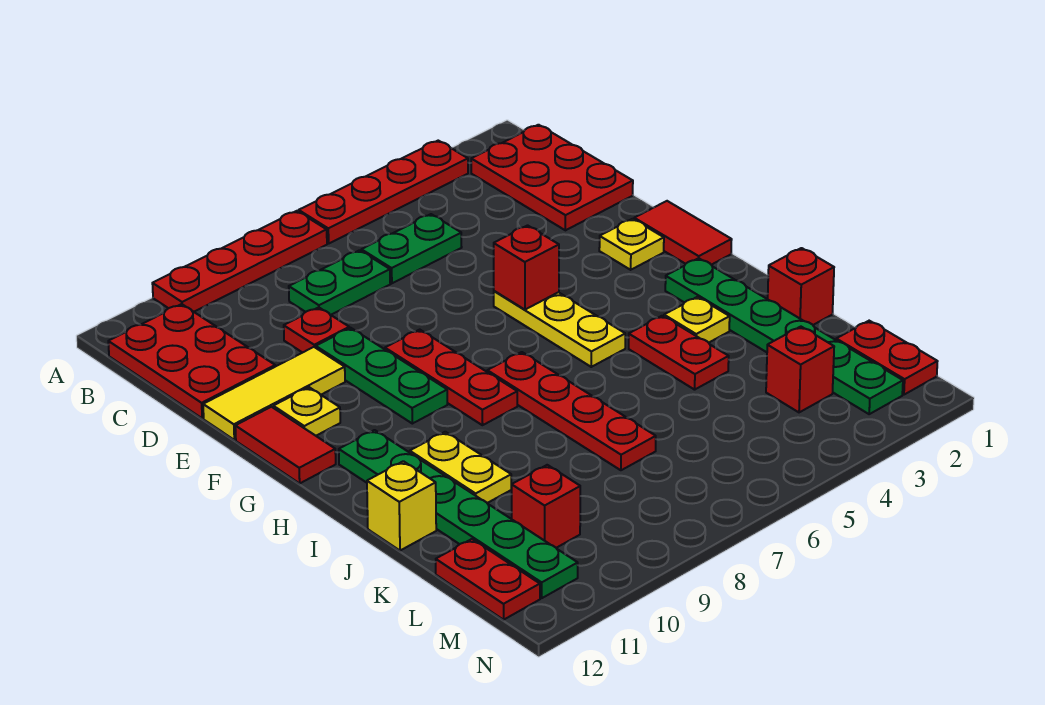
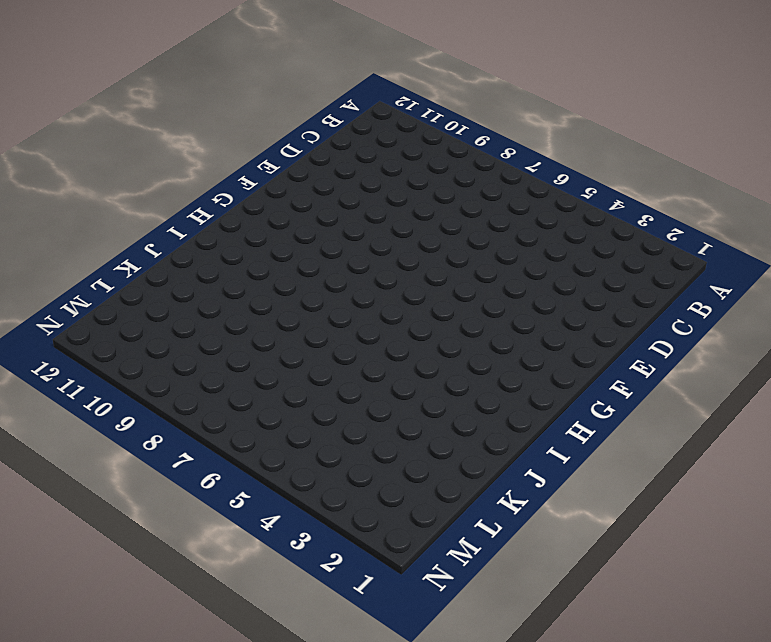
none -> red plate A3:A6 level 1
none -> red plate A7:A10 level 1
none -> red plate B1:D2 level 1

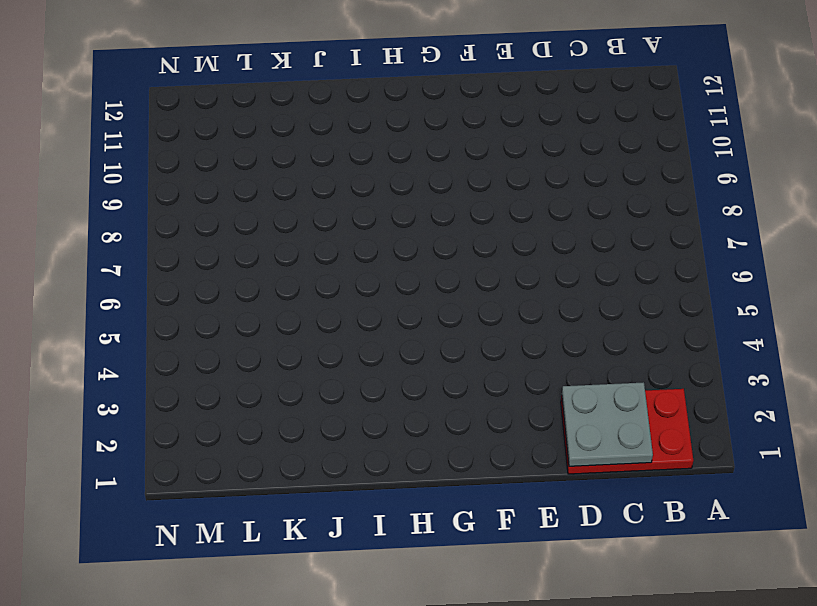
grey plate C1:D2 level 2 -> none
none -> red plate A3:A6 level 1
none -> red plate A7:A10 level 1
none -> red plate B11:D12 level 1

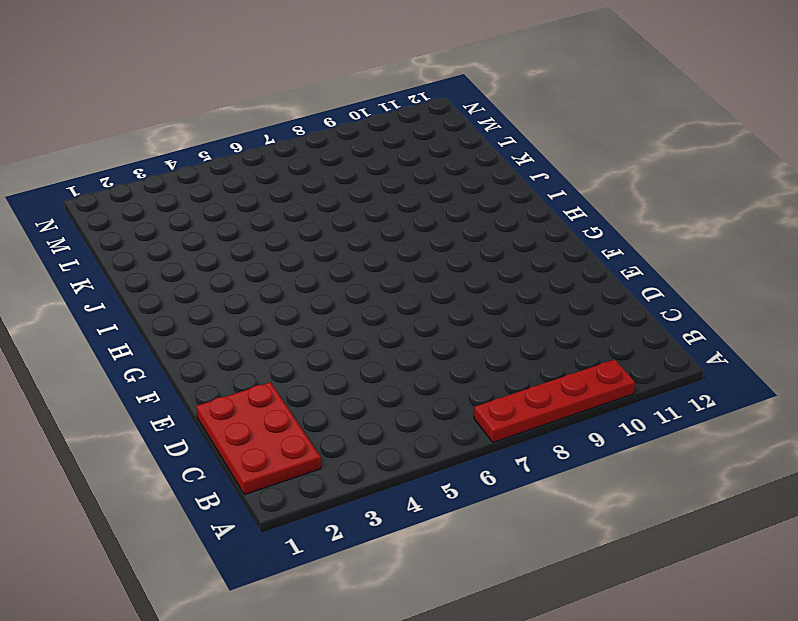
none -> red plate A3:A6 level 1
none -> red plate B11:D12 level 1
none -> green plate C5:C6 level 1

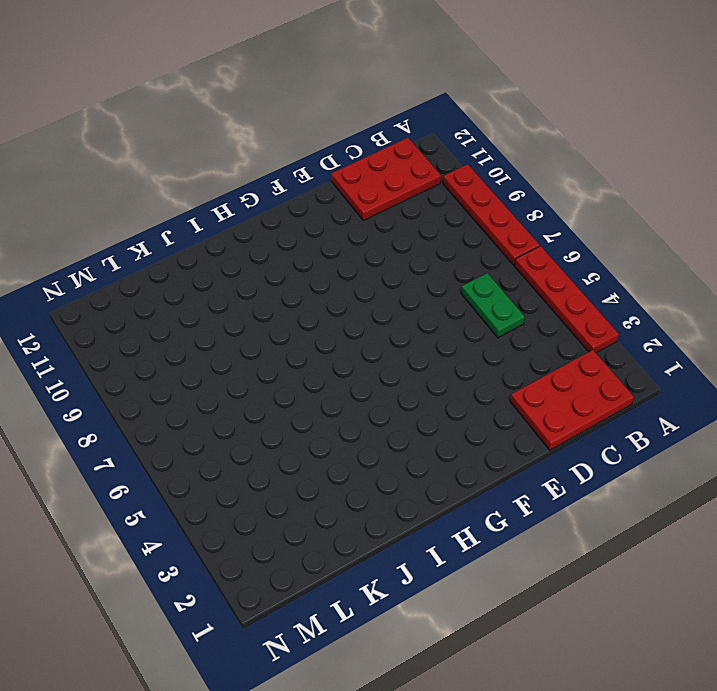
none -> green plate C7:C8 level 1
none -> red plate D9 level 1
none -> green plate E9:G9 level 1

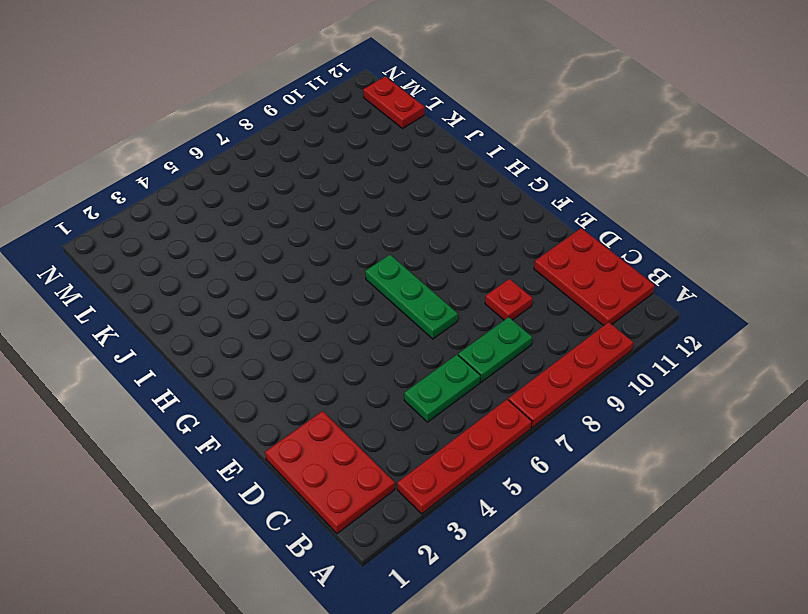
green plate E7:G7 level 1 -> green plate E9:G9 level 1
none -> yellow tile E10:E12 level 1
none -> red tile F1:G1 level 1
none -> yellow plate F2 level 1

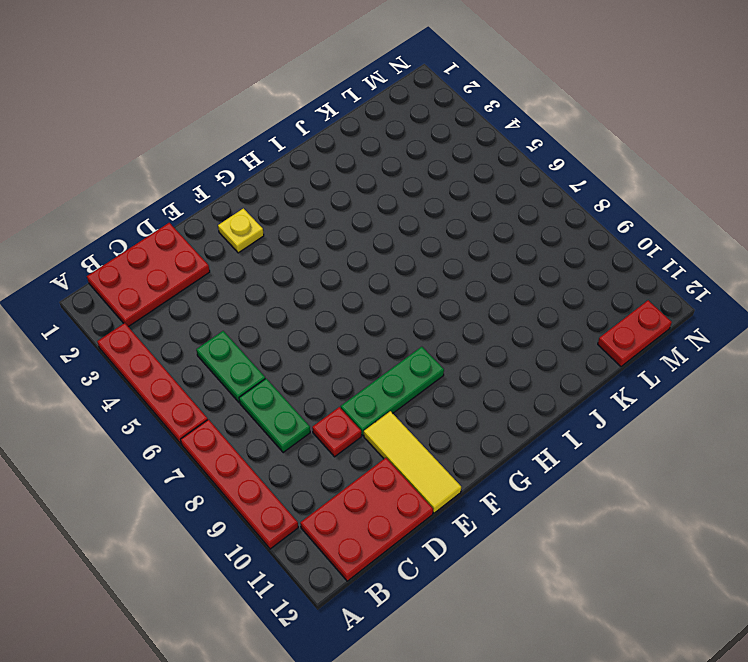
none -> red tile F1:G1 level 1
none -> yellow plate F5:H5 level 1
none -> red plate F8:H8 level 1

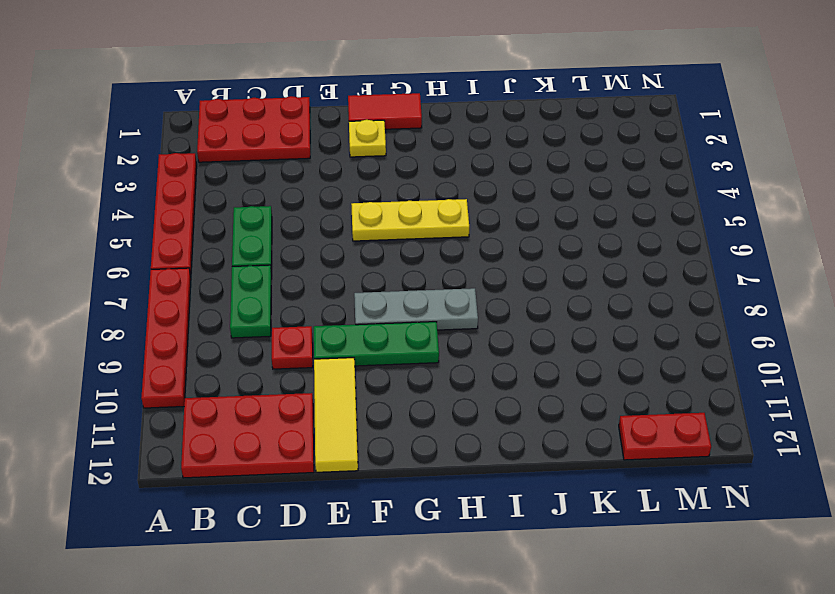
grey plate F8:H8 level 1 -> red plate F8:H8 level 1
none -> yellow plate F11 level 1
none -> red tile F12:G12 level 1
none -> green plate H2:M2 level 1

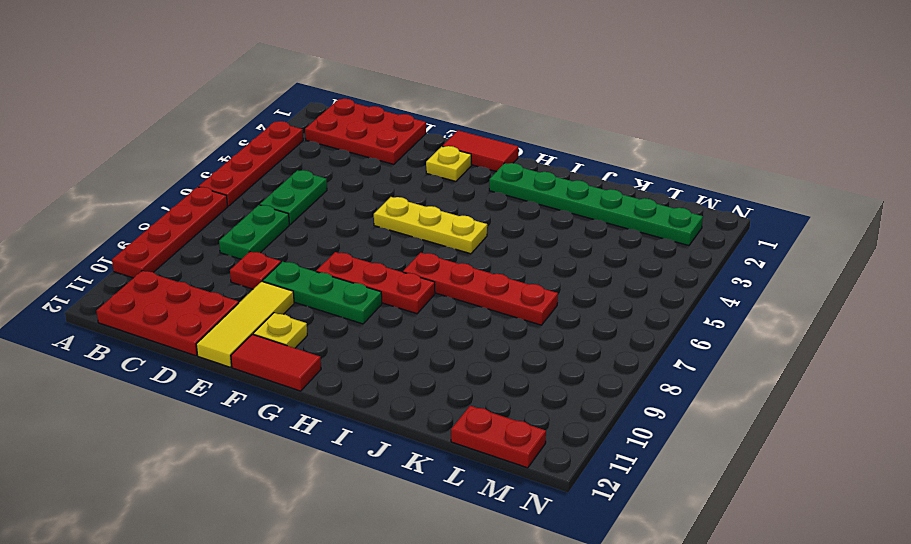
none -> green plate H11:M11 level 1
none -> yellow plate I3 level 1
none -> red plate I4:J4 level 1

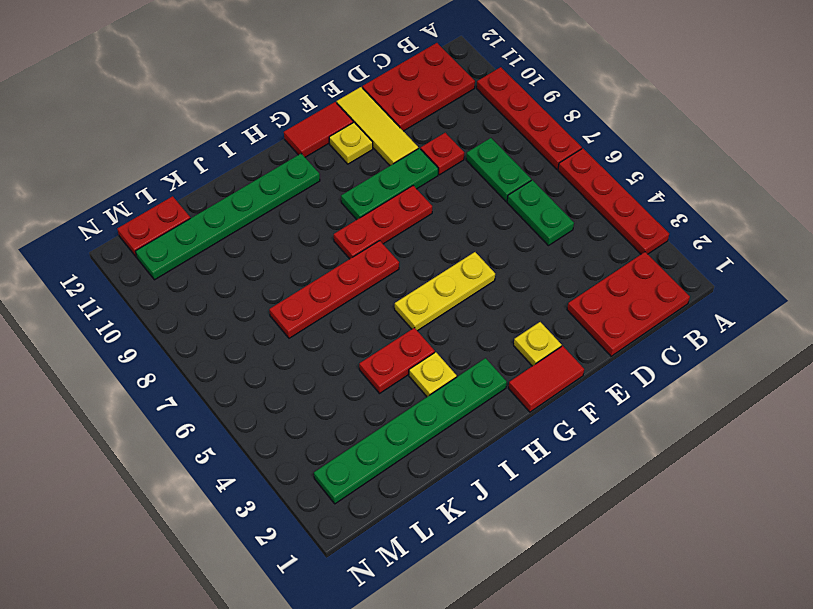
none -> yellow plate I10:J10 level 1
none -> red brick J1 level 1
none -> yellow brick J12 level 1

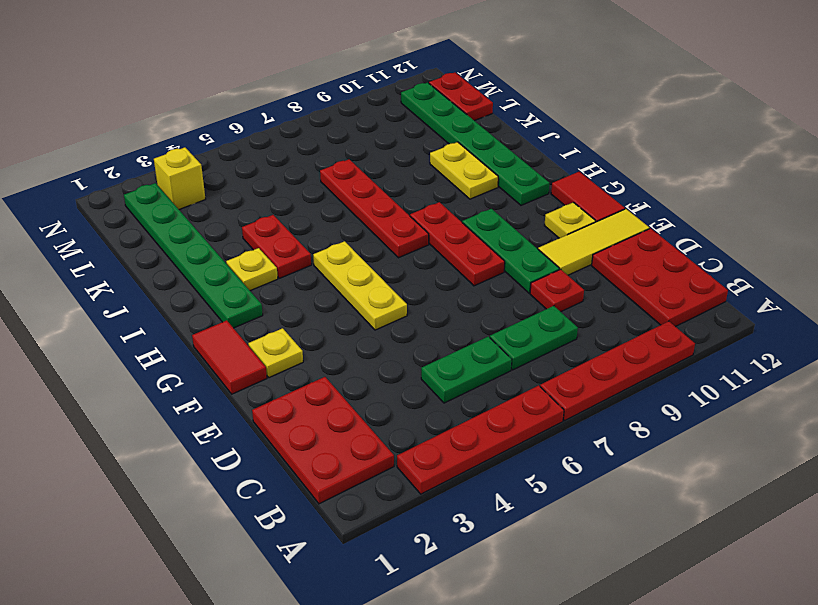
yellow brick M3 level 1 -> yellow brick J12 level 1
none -> red brick J1 level 1
none -> red plate L1:M1 level 1
none -> red brick L3 level 1

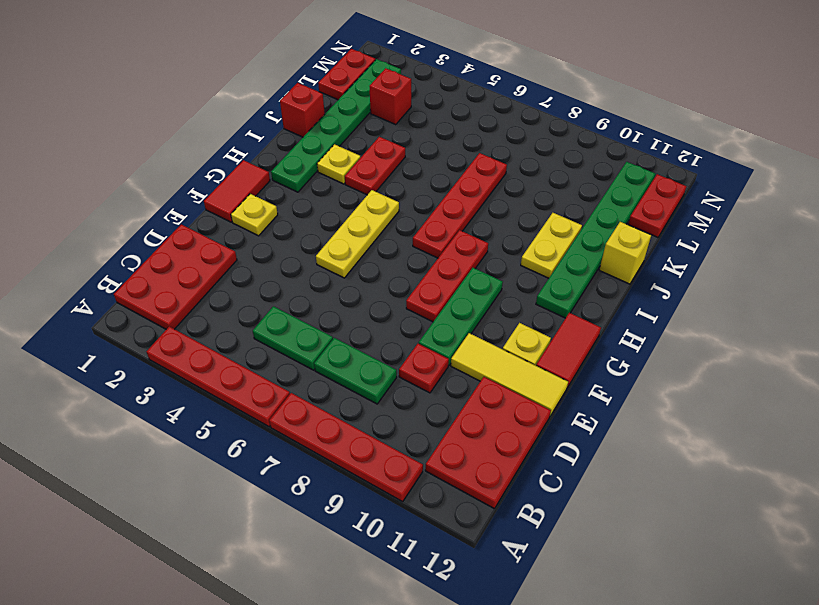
none -> red brick L10 level 1
none -> red brick F5 level 2

